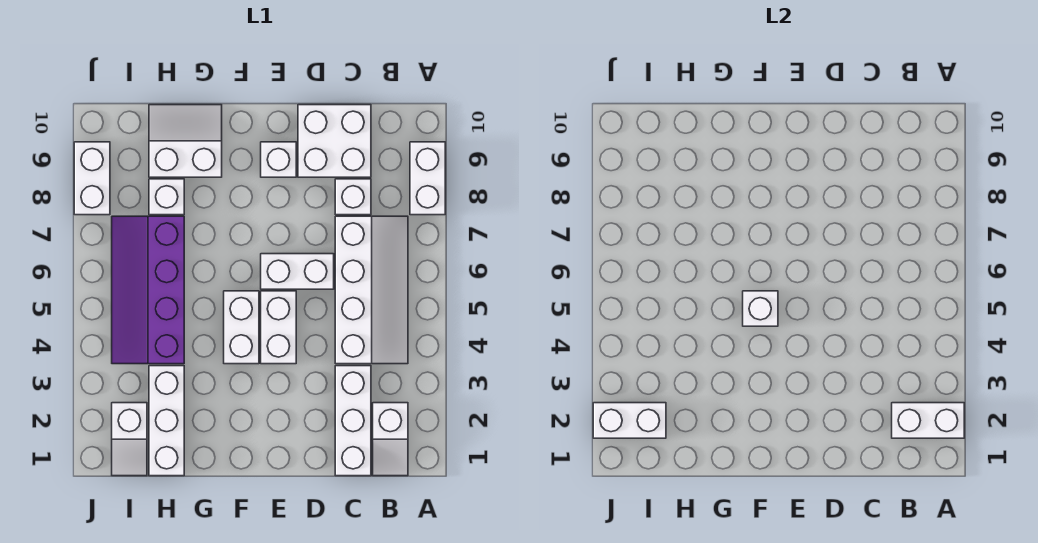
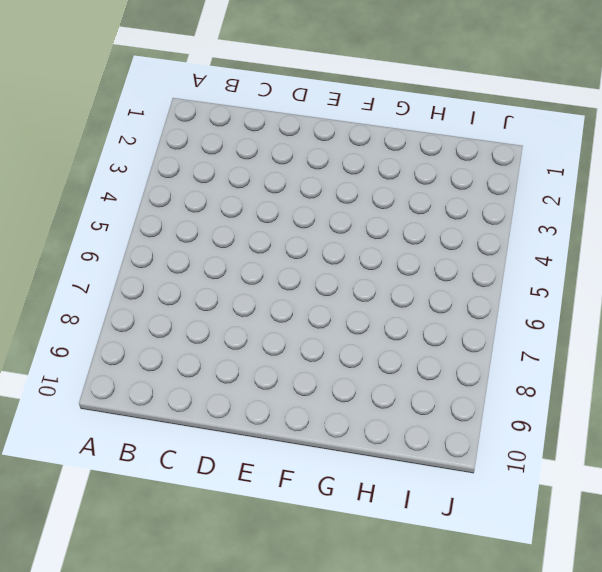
none -> white brick A8:A9 level 1
none -> white slope B1:B2 level 1 top 2
none -> white slope B4:C7 level 1 top C

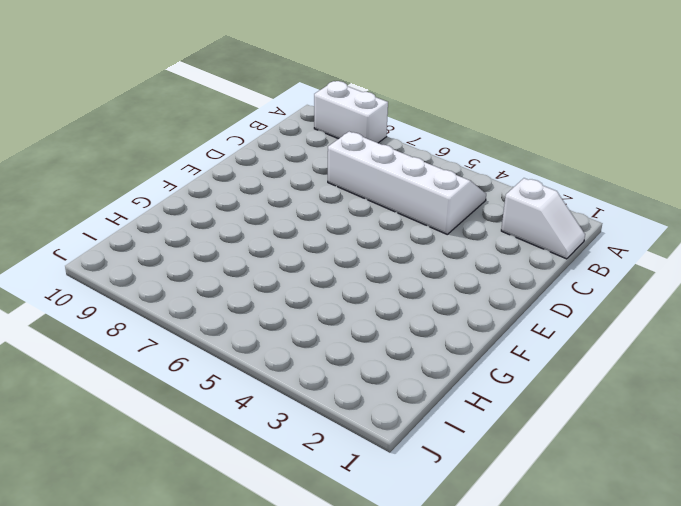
none -> white brick C1:C3 level 1
none -> white brick C8 level 1
none -> white brick C9:D10 level 1

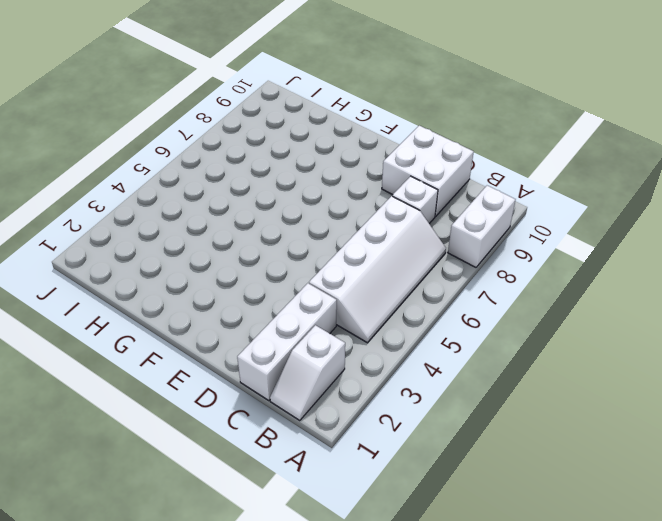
none -> white brick D6:E6 level 1
none -> white brick E4:E5 level 1
none -> white brick E9 level 1

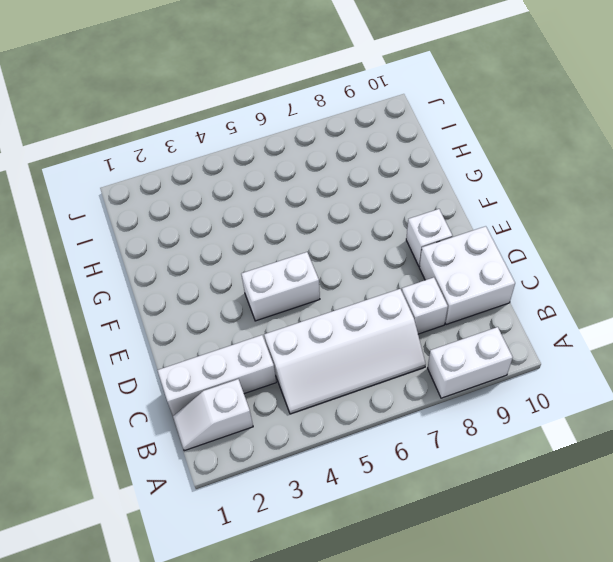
none -> white brick D6:E6 level 1
none -> white brick F4:F5 level 1
none -> white slope G9:H10 level 1 top 9

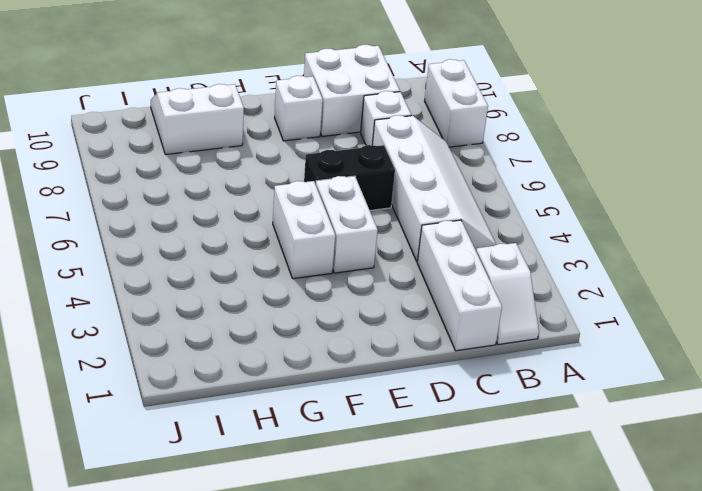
black brick D6:E6 level 1 -> white brick D6:E6 level 1
none -> white brick H1:H3 level 1
none -> purple slope H4:I7 level 1 top H
none -> white brick H8 level 1

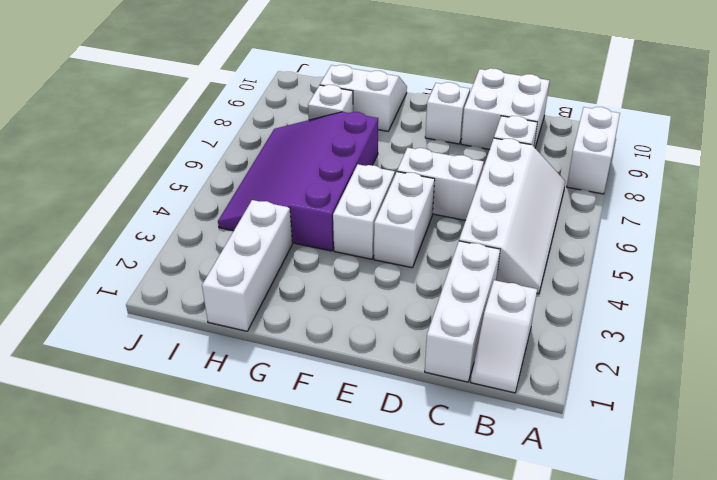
purple slope G4:I7 level 1 top G -> purple slope H4:I7 level 1 top H
none -> white slope I1:I2 level 1 top 2
none -> white brick J8:J9 level 1
none -> white brick A2:B2 level 2

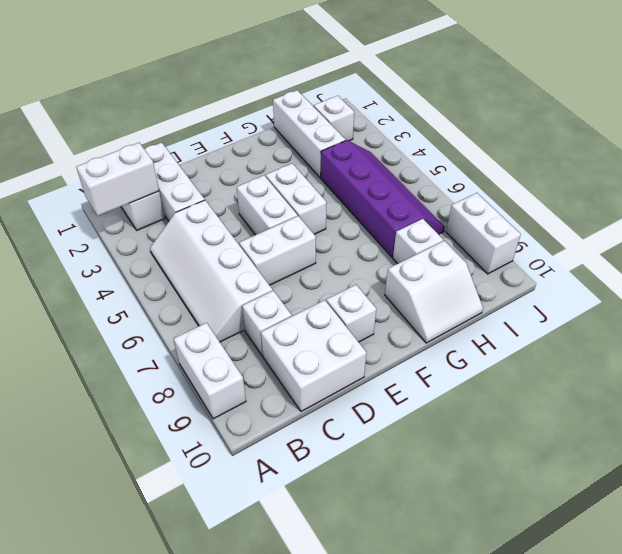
none -> white brick F5 level 2
none -> white brick I2:J2 level 2

